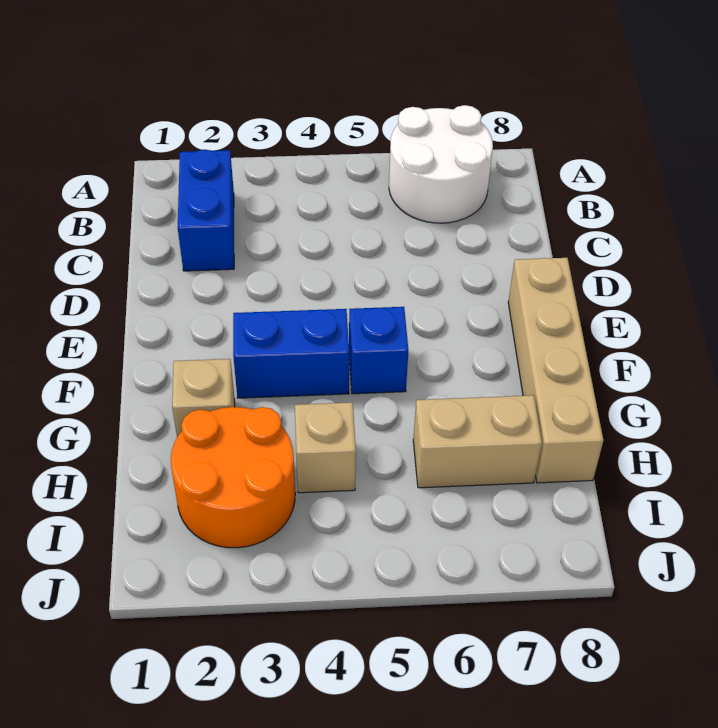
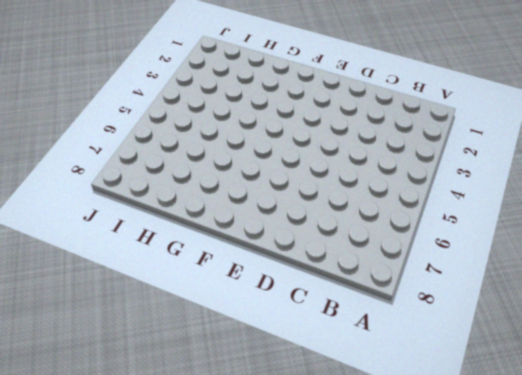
none -> white round brick A6:B7 level 1
none -> blue brick B2:C2 level 1

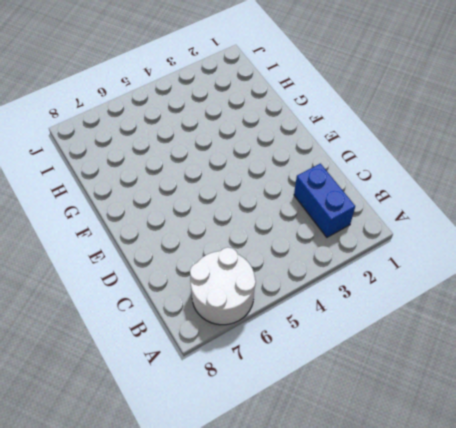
none -> tan brick E8:H8 level 1
none -> blue brick F3:F4 level 1

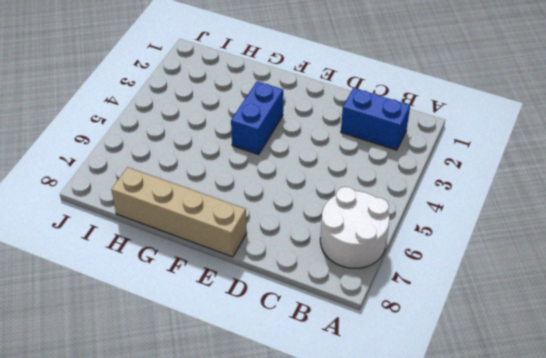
none -> blue brick F5 level 1
none -> tan brick G2 level 1

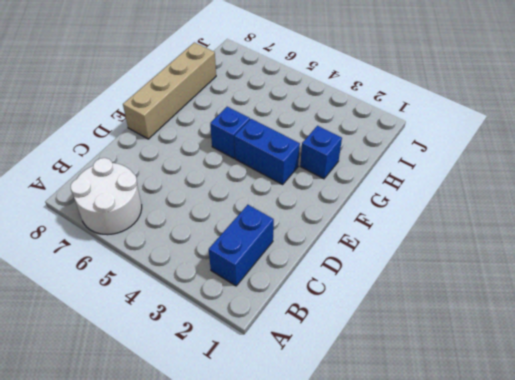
blue brick G2 level 1 -> tan brick G2 level 1
none -> orange round brick H2:I3 level 1
none -> tan brick H4 level 1

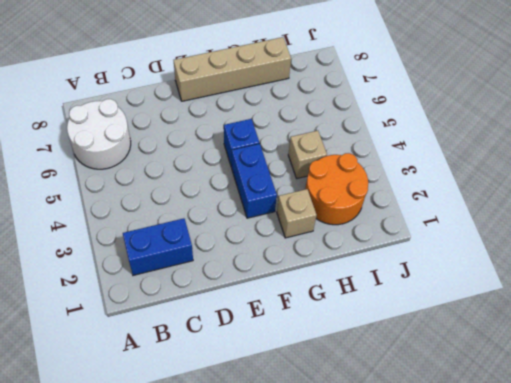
none -> tan brick H6:H7 level 1

